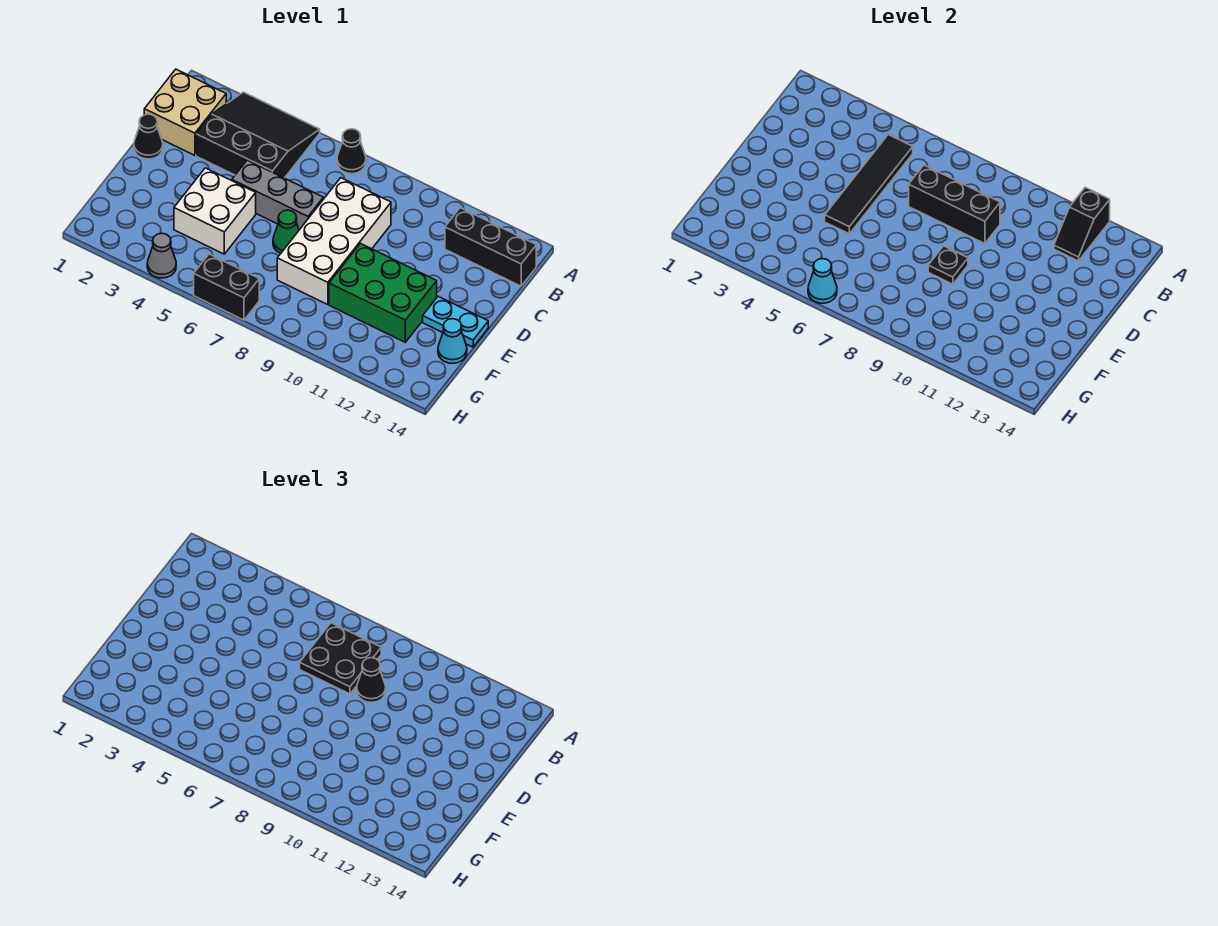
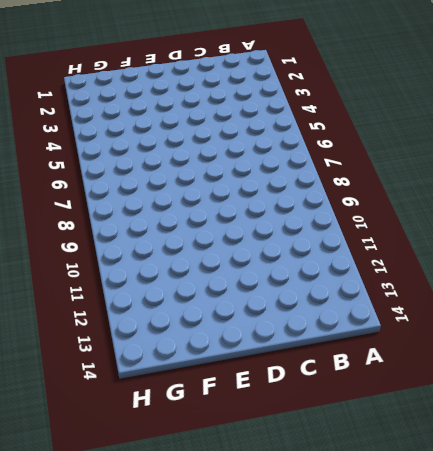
none -> black slope A3:C5 level 1 top C
none -> black cone A7 level 1
none -> tan brick B1:C2 level 1

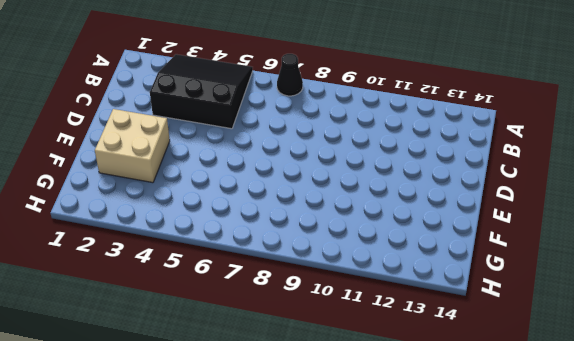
tan brick E2:F3 level 1 -> tan brick B1:C2 level 1
none -> black brick B12:B14 level 1
none -> white brick C8:F9 level 1
none -> black cone D1 level 1

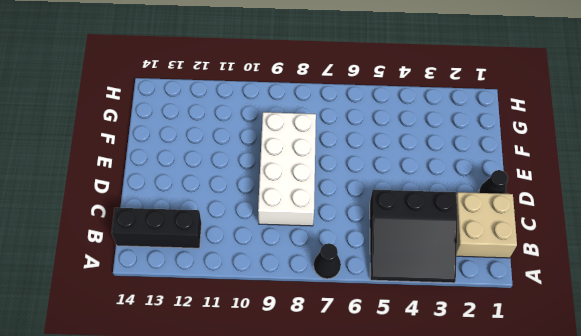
none -> grey brick D5:D7 level 1
none -> white brick E4:F5 level 1
none -> green cone E7 level 1

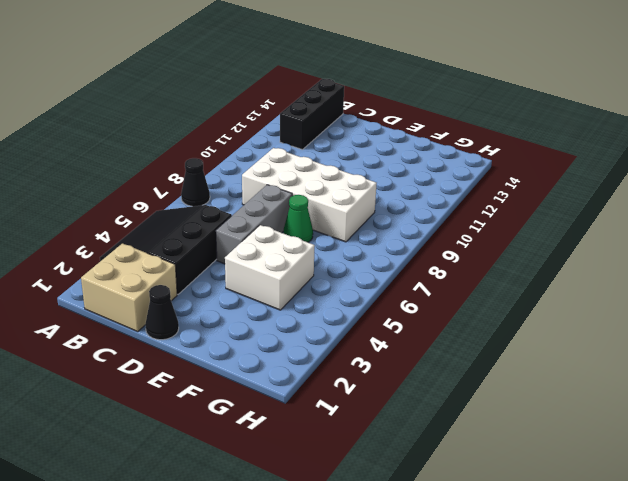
none -> green brick E10:F12 level 1
none -> cyan plate E13:E14 level 1
none -> cyan cone F14 level 1

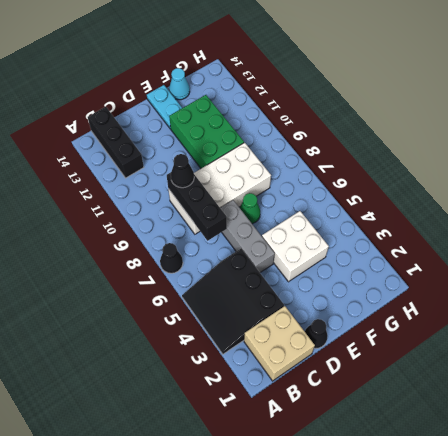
none -> grey cone H4 level 1
none -> black brick H6:H7 level 1
none -> black slope A12:B12 level 2 top A

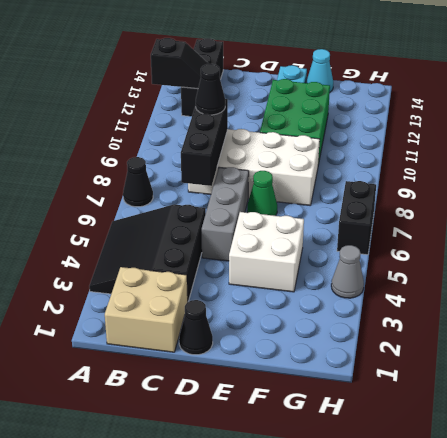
none -> black tile B5:E5 level 2
none -> black plate E9 level 2
none -> cyan cone H6 level 2

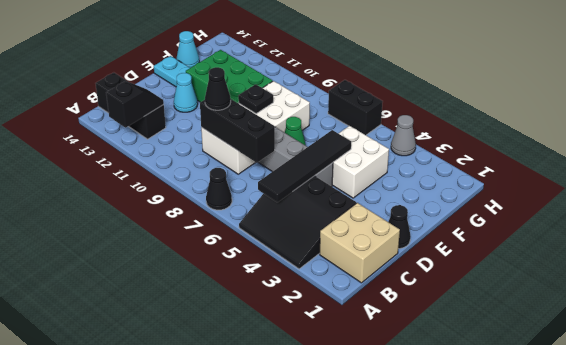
cyan cone D12 level 1 -> cyan cone H6 level 2
none -> black plate B7:C8 level 3

